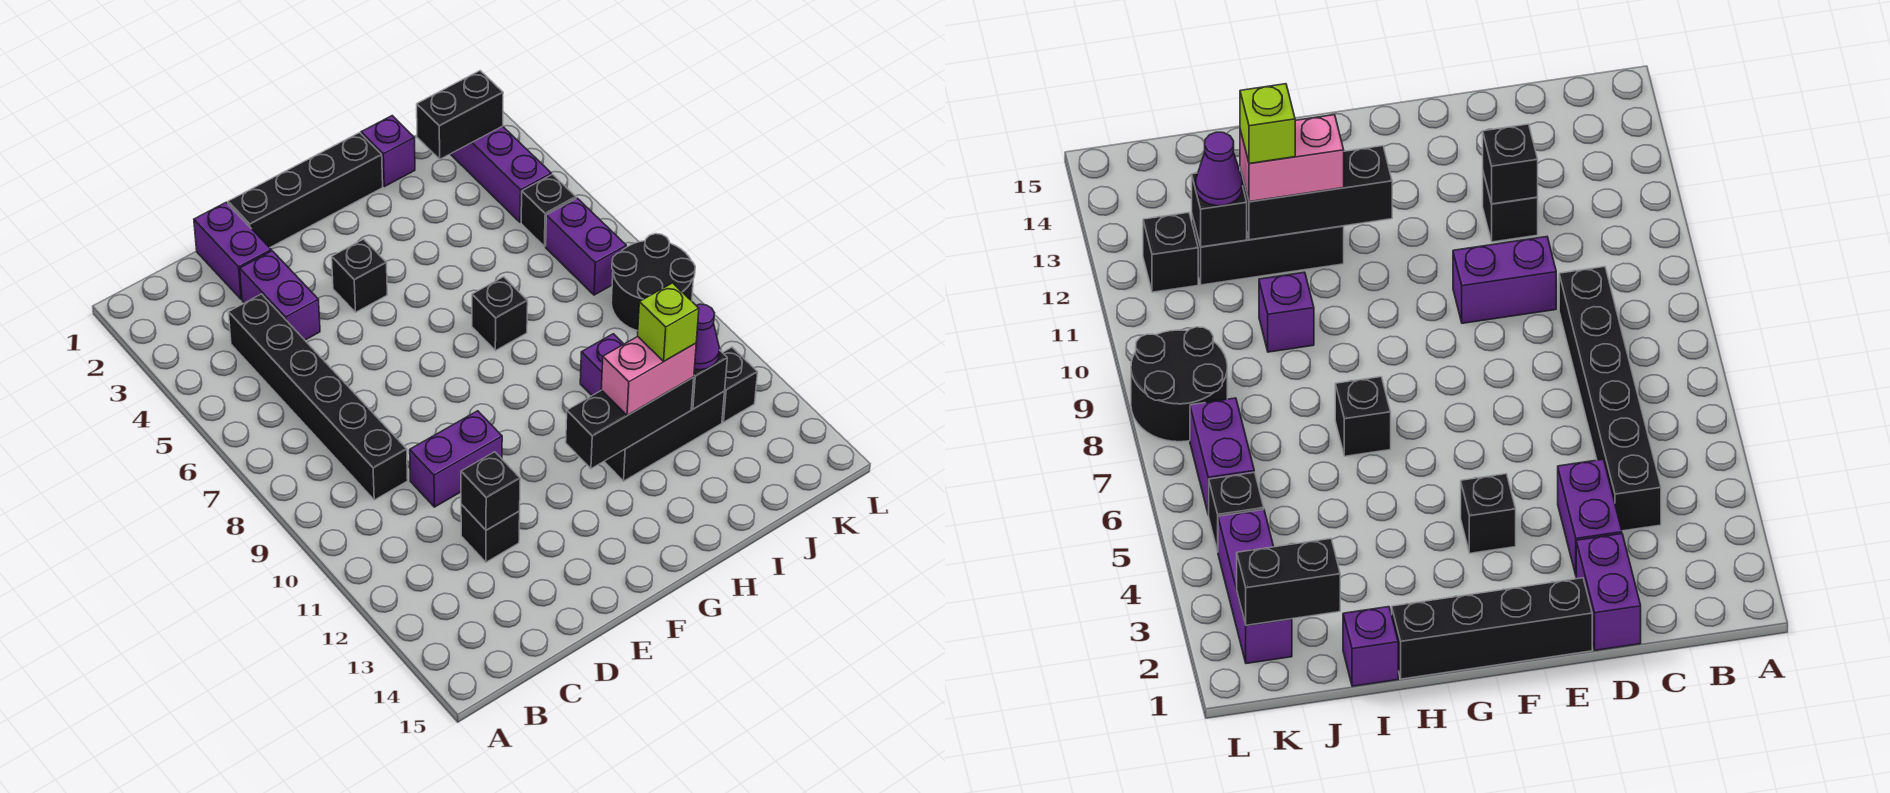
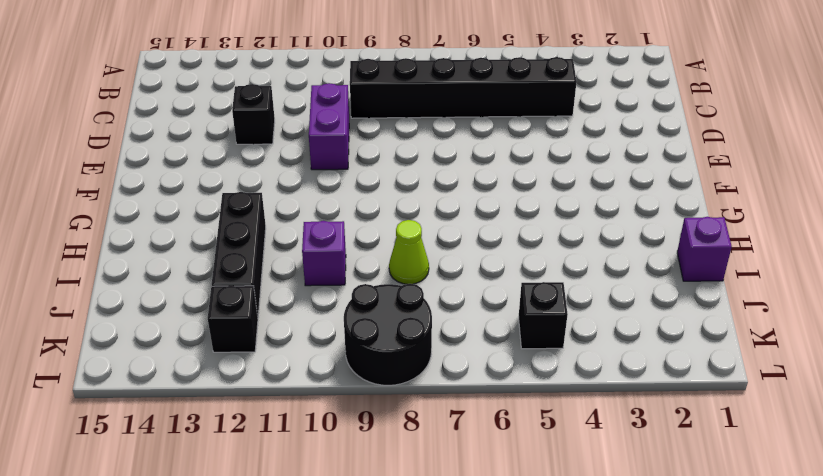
lime cone I8 level 1 -> none
none -> purple brick D1:D2 level 1
none -> purple brick D3:D4 level 1
none -> black brick E1:H1 level 1

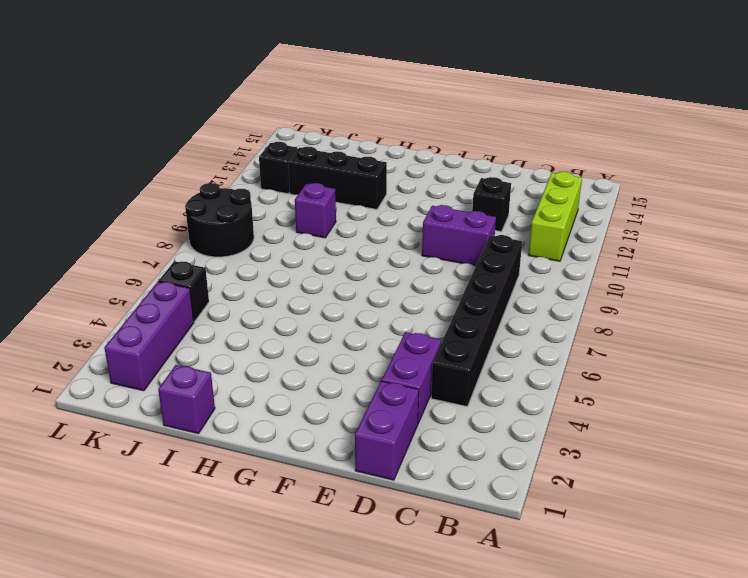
lime brick B11:B13 level 1 -> none
none -> black brick E1:H1 level 1
none -> black brick F4 level 1
none -> black brick H7 level 1

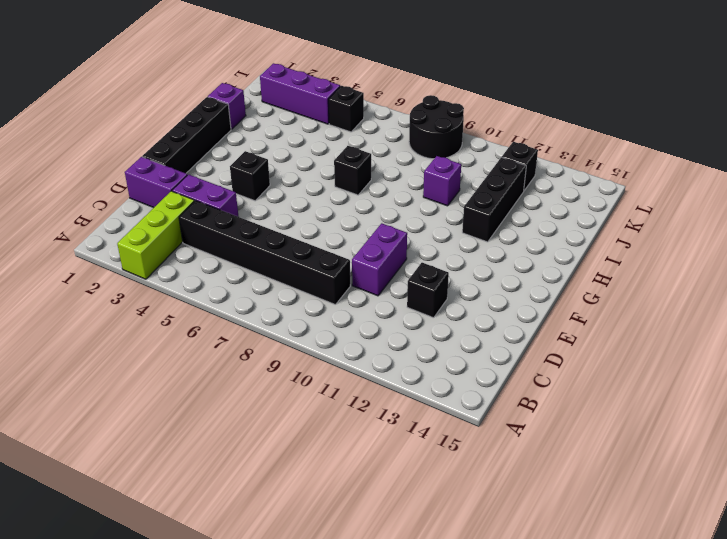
lime brick A3:C3 level 1 -> none
none -> purple brick K6:K7 level 1
none -> black brick D12 level 2
none -> black brick G12:I12 level 2

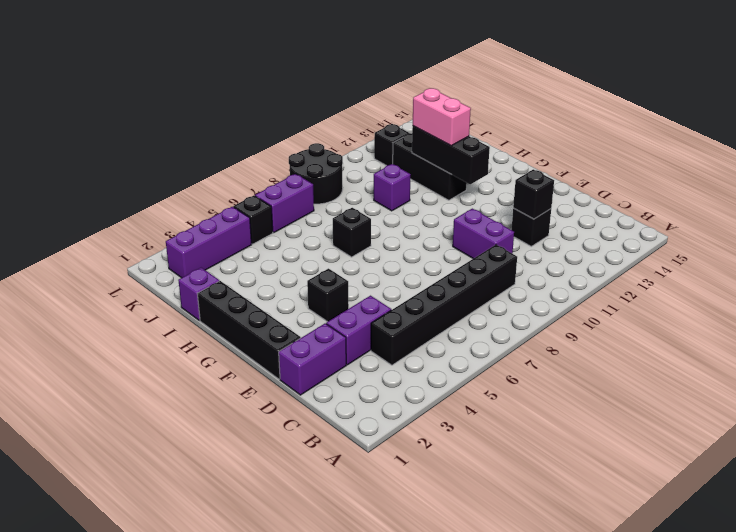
none -> black brick J2:K2 level 2
none -> black brick J12 level 2
none -> purple cone J12 level 3

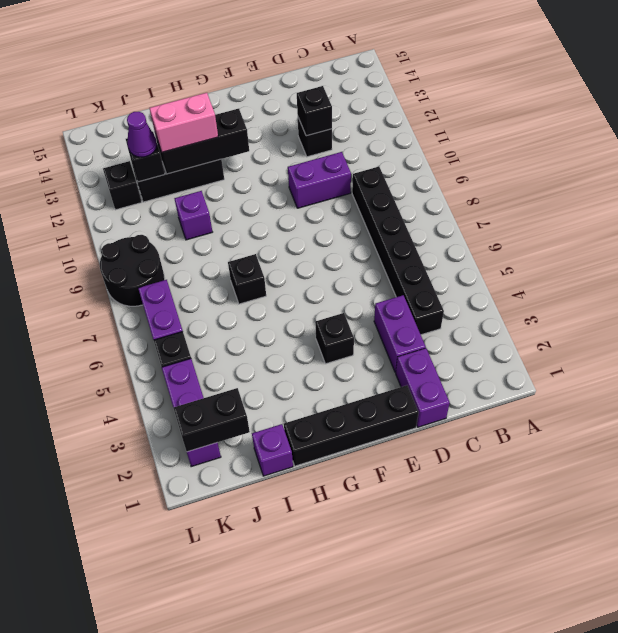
none -> lime brick I12 level 4

